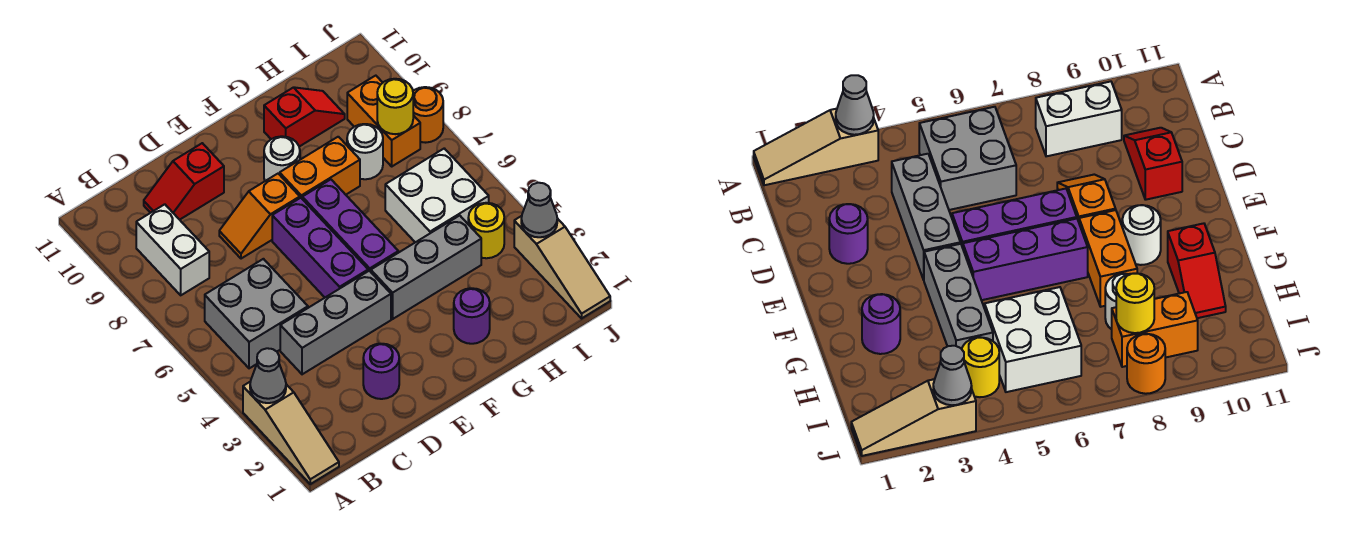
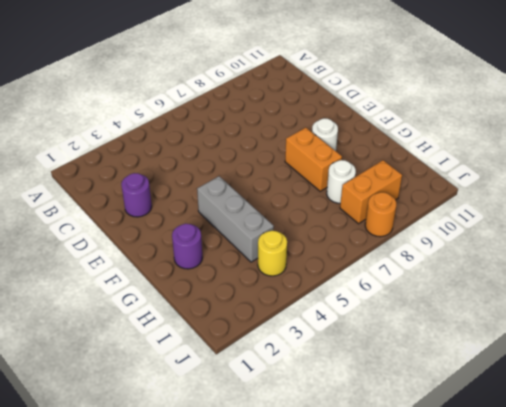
none -> tan slope A1:A3 level 1 top 3
none -> grey brick B5:C6 level 1
none -> white brick B8:B9 level 1

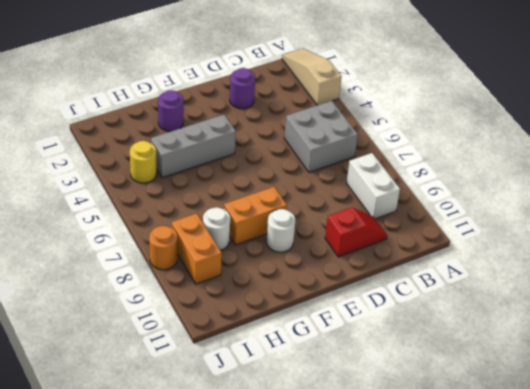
none -> grey brick C4:E4 level 1
none -> orange slope D8:E8 level 1 top E
none -> purple brick E5:E7 level 1

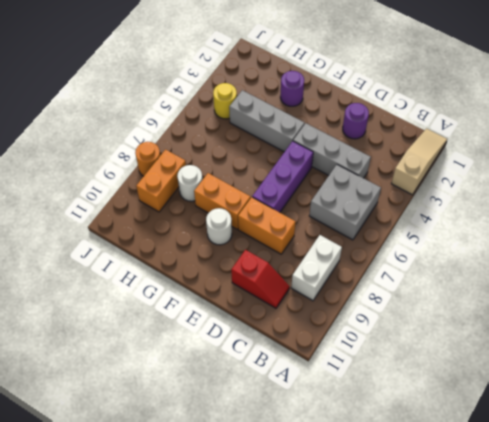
orange brick D8:E8 level 1 -> orange slope D8:E8 level 1 top E
none -> purple brick F5:F7 level 1
none -> red slope G10:H10 level 1 top G
none -> white brick H5:I6 level 1

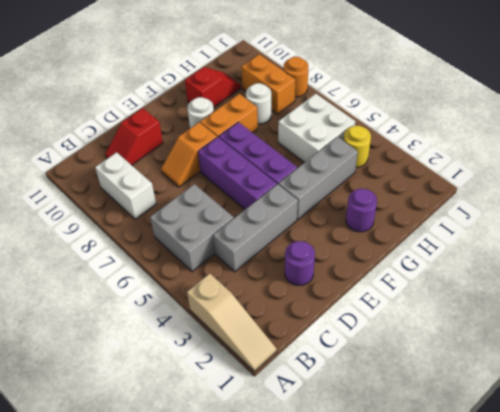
none -> tan slope J1:J3 level 1 top 3
none -> grey cone A3 level 2
none -> yellow round brick I8 level 2

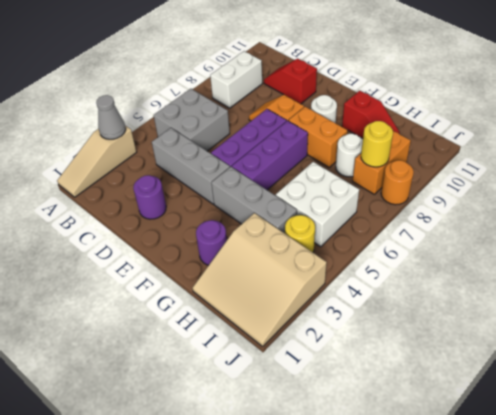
tan slope H1:J3 level 1 top 3 -> tan slope J1:J3 level 1 top 3
none -> grey cone J3 level 2

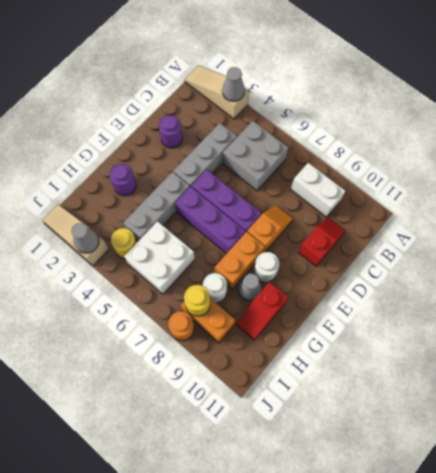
grey cone G9 level 1 -> none

